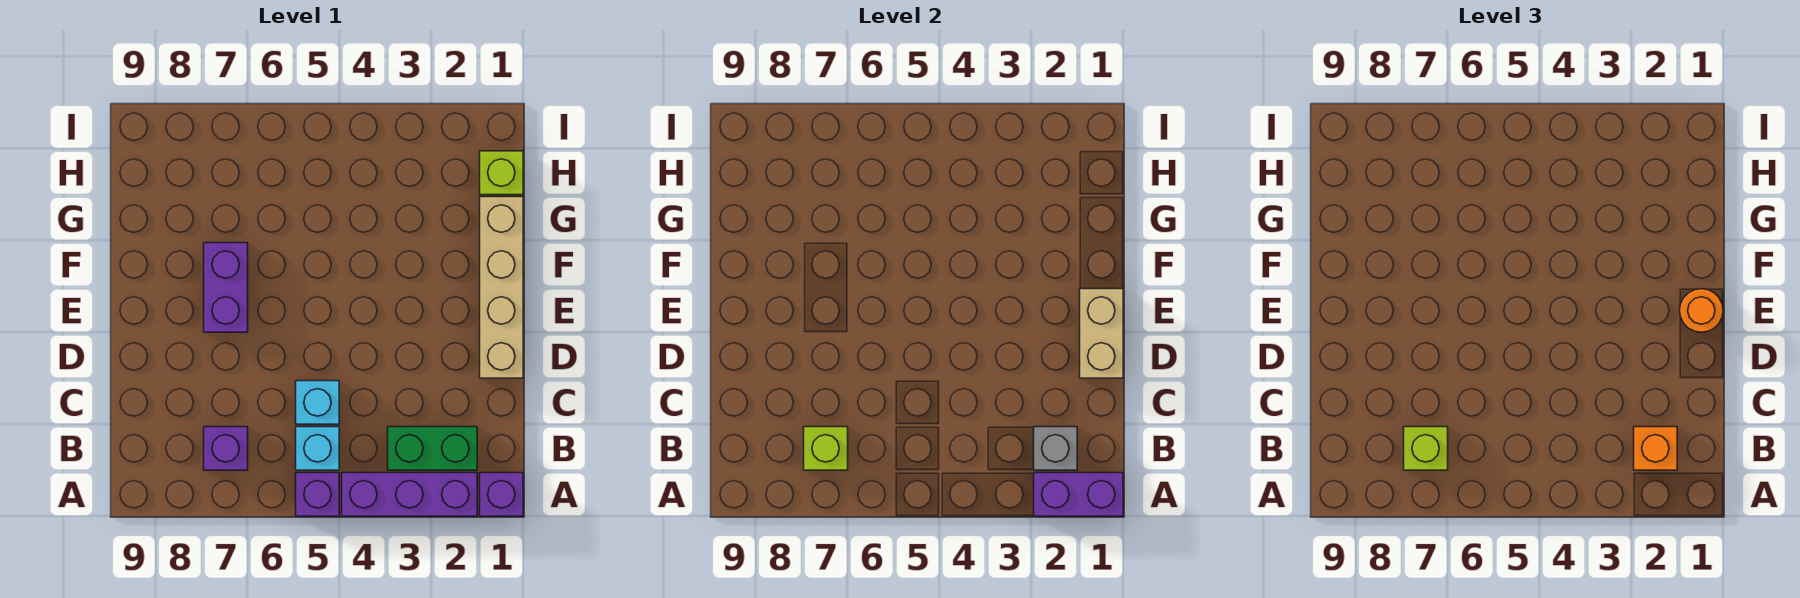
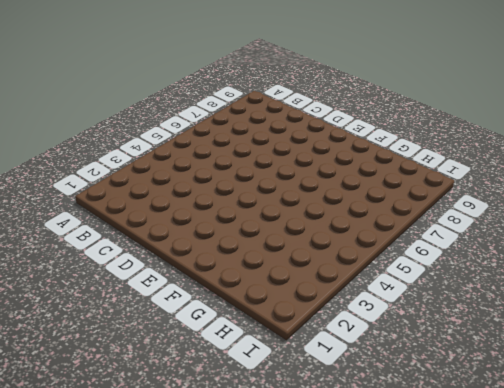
none -> purple brick A1 level 1
none -> purple brick A2:A4 level 1
none -> purple brick A5 level 1

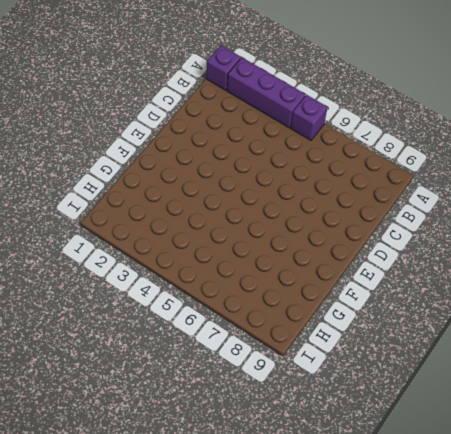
none -> green brick B2:B3 level 1
none -> cyan brick B5 level 1
none -> purple brick B7 level 1

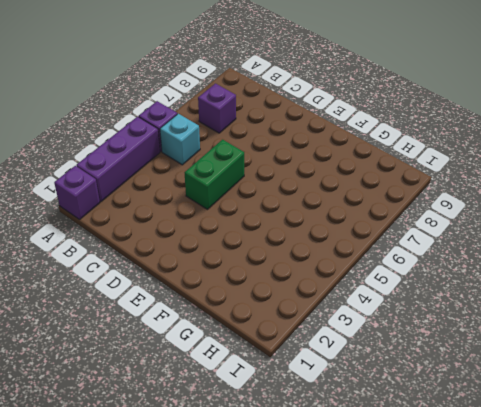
green brick D4:D5 level 1 -> green brick B2:B3 level 1
none -> cyan brick C5 level 1
none -> tan brick D1:G1 level 1
none -> purple brick E7:F7 level 1

